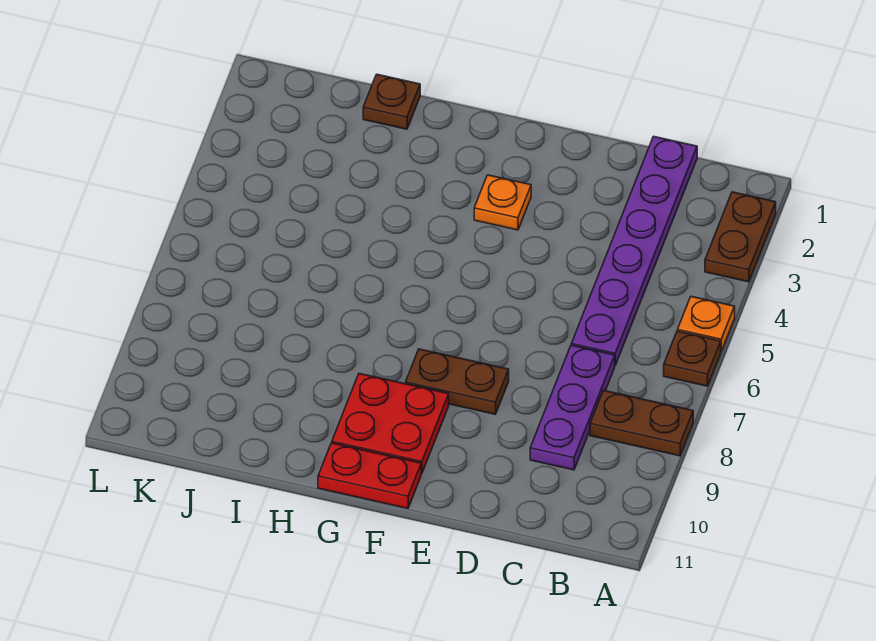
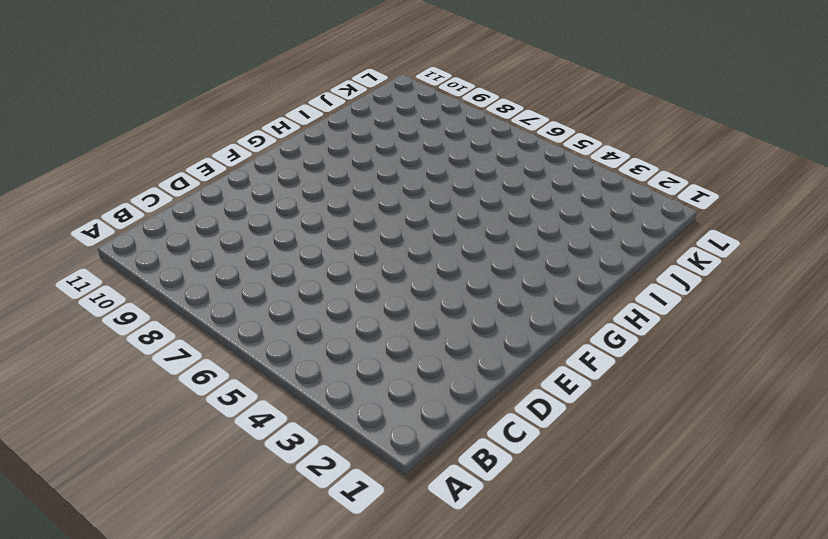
none -> brown plate A2:A3 level 1
none -> orange plate A5 level 1

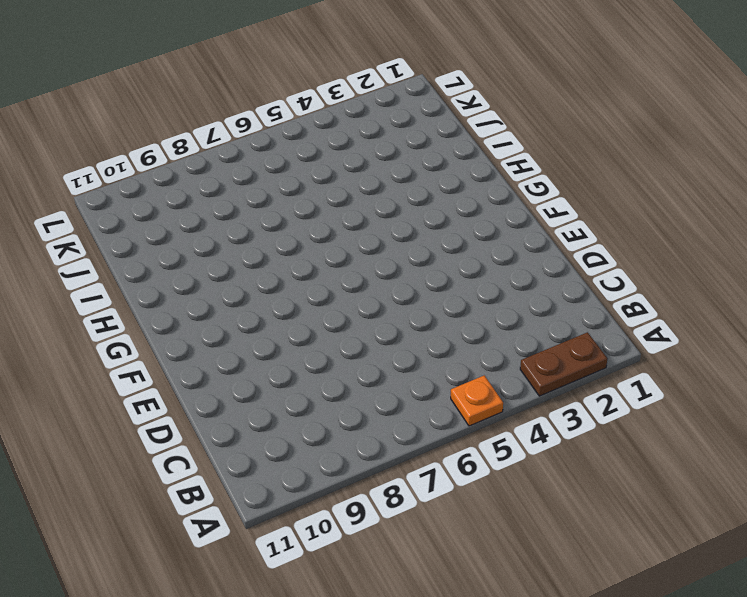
none -> brown plate A6 level 1
none -> brown plate A8:B8 level 1

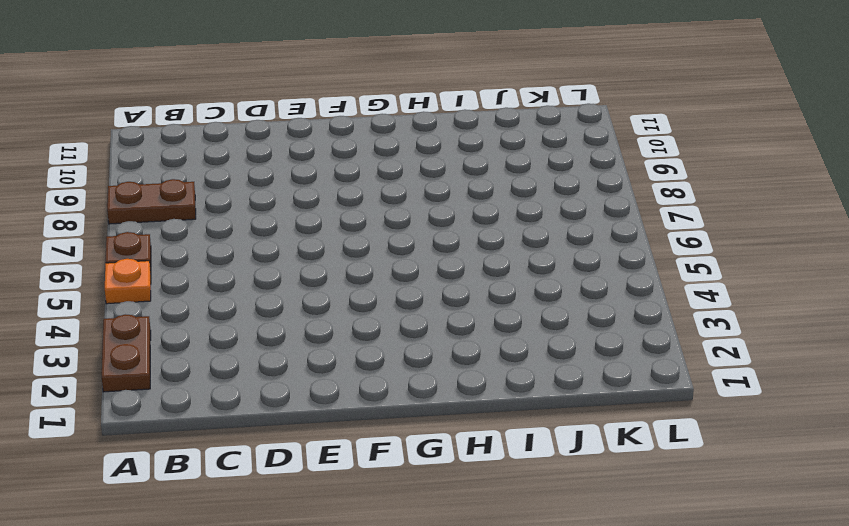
none -> purple plate C1:C6 level 1
none -> purple plate C7:C9 level 1

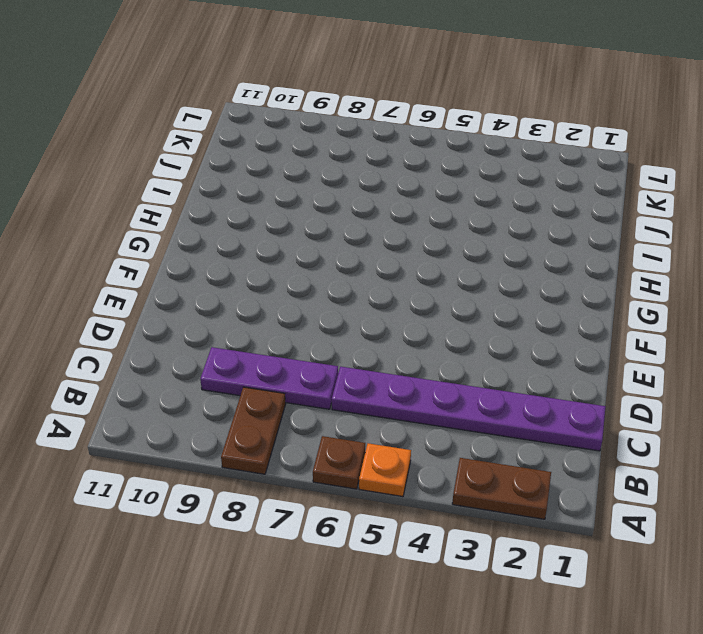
none -> brown plate E8:F8 level 1
none -> orange plate F3 level 1

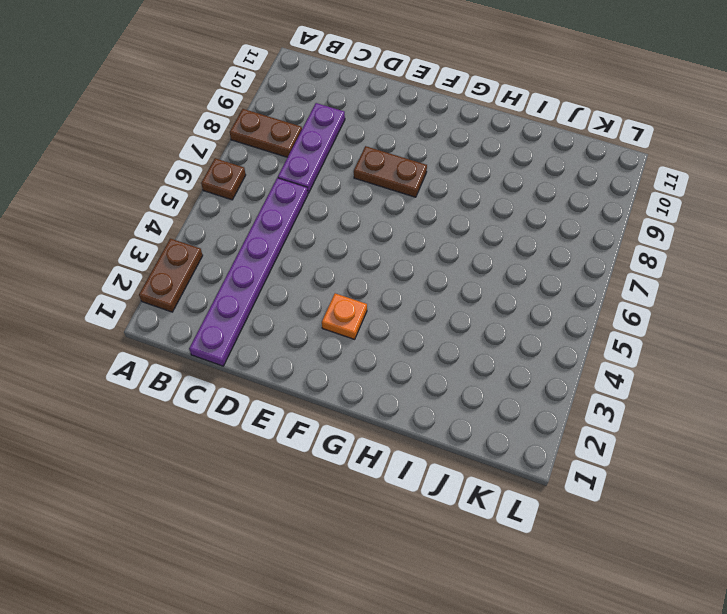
none -> orange plate A5 level 1
none -> red plate F9:G10 level 1

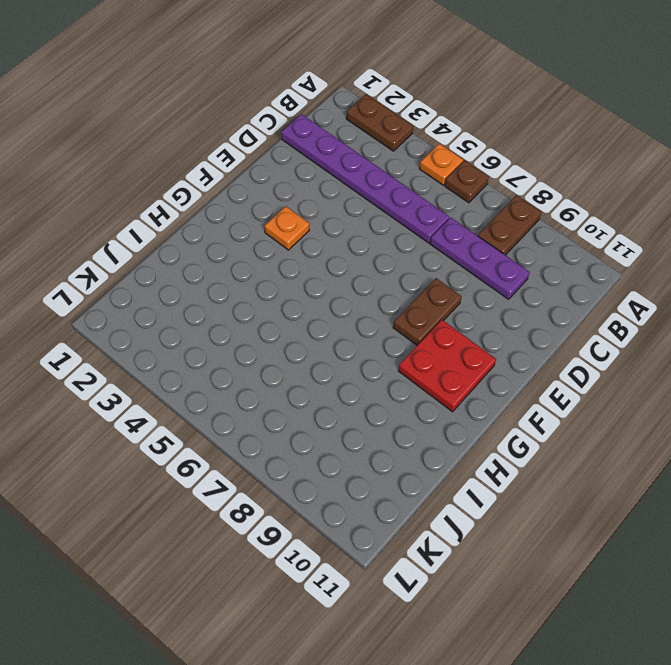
none -> red plate F11:G11 level 1
none -> brown plate I1 level 1

